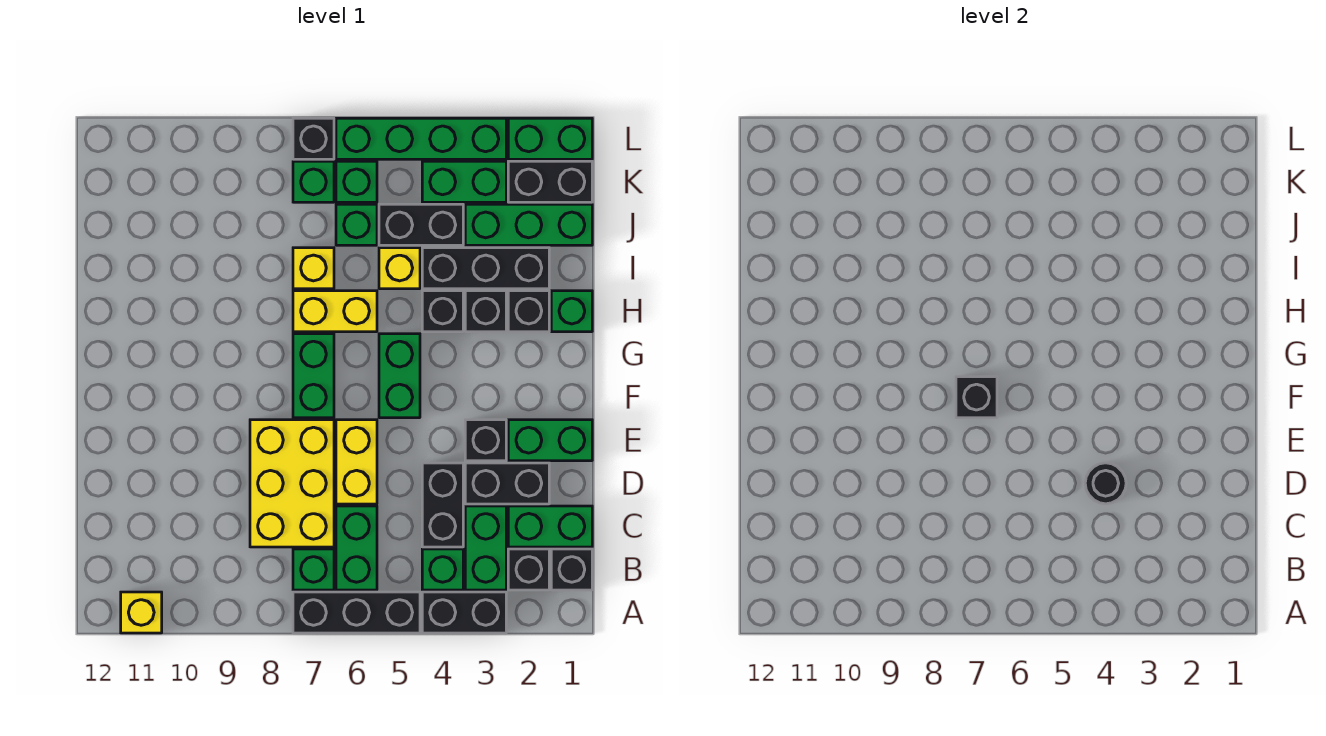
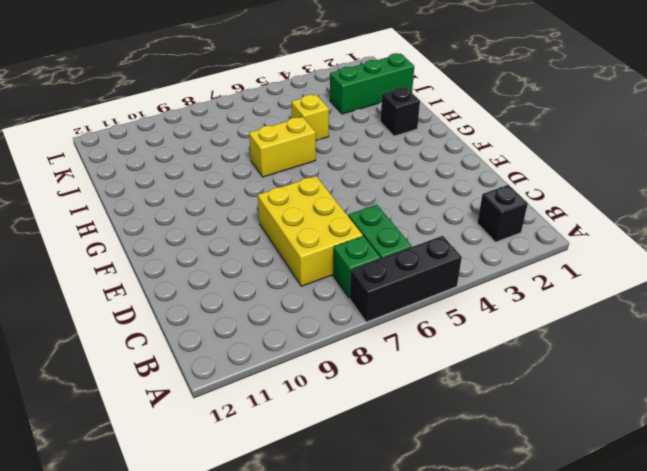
none -> black brick A3:A4 level 1
none -> yellow brick A11 level 1
none -> black brick B1 level 1
none -> green brick B3:C3 level 1

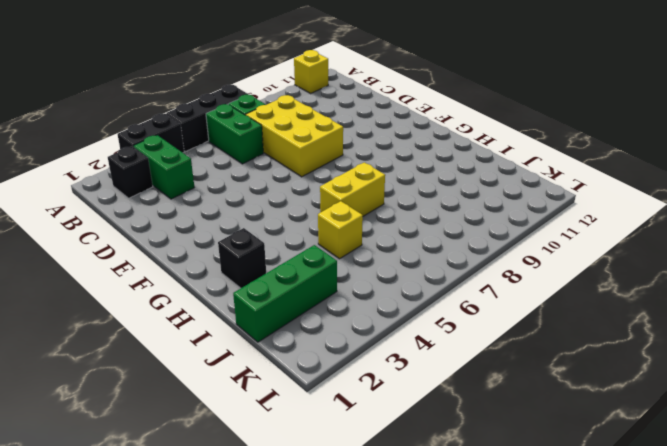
none -> black brick B1 level 1
none -> green brick B4 level 1
none -> green brick C1:C2 level 1
none -> black brick C4:D4 level 1

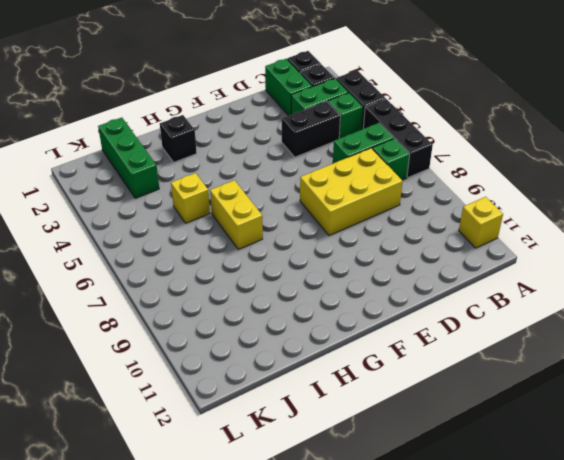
none -> black brick D2:D3 level 1
none -> yellow brick D6:E6 level 1
none -> green brick E1:E2 level 1
none -> black brick E3 level 1

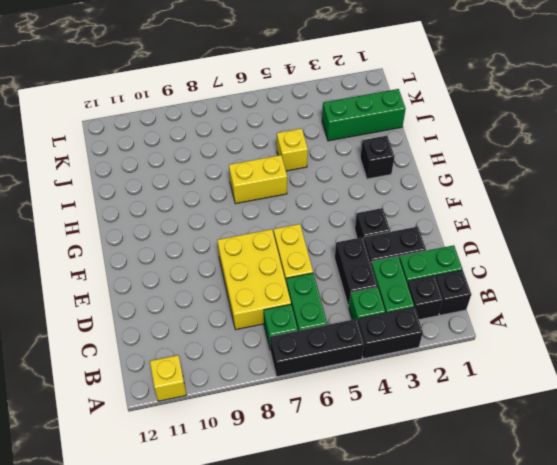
none -> green brick E1:E2 level 1
none -> green brick F5:G5 level 1
none -> green brick F7:G7 level 1
none -> green brick H1 level 1

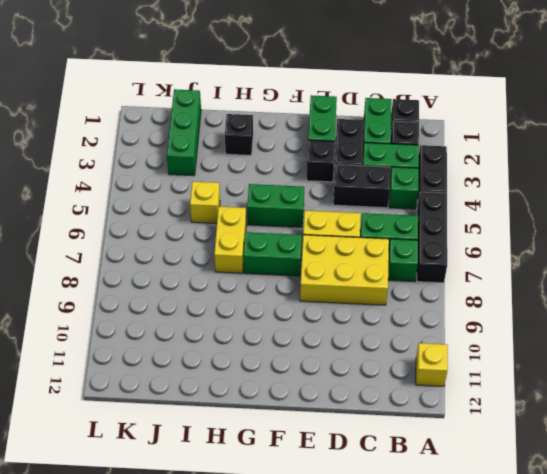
none -> green brick H1 level 1
none -> black brick H3 level 1
none -> black brick H4 level 1
none -> black brick I2:I4 level 1

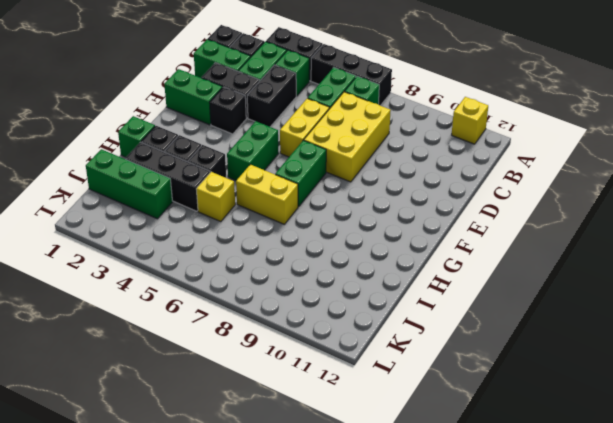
none -> yellow brick I7 level 1
none -> black brick J4:J5 level 1
none -> green brick J6 level 1
none -> black brick K1:K2 level 1

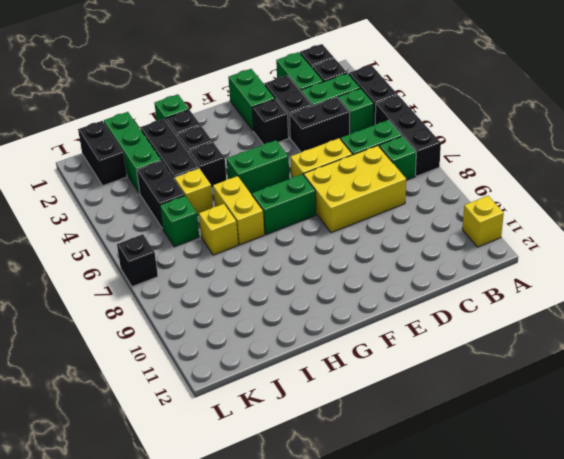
none -> green brick K3:K4 level 1
none -> green brick K6 level 1
none -> green brick K7 level 1
none -> green brick L1:L2 level 1

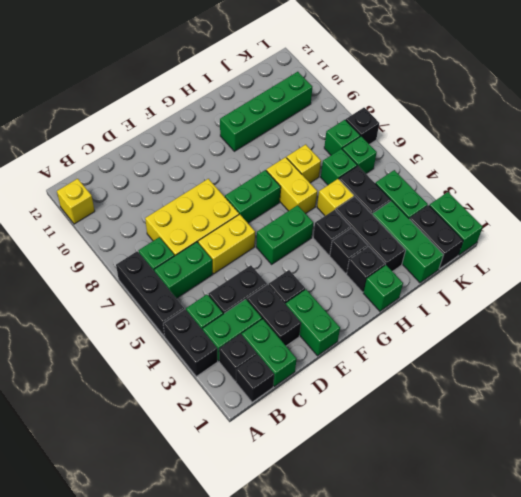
green brick H10:K10 level 1 -> green brick L3:L6 level 1
none -> black round brick D4 level 2
none -> black brick F7 level 2

